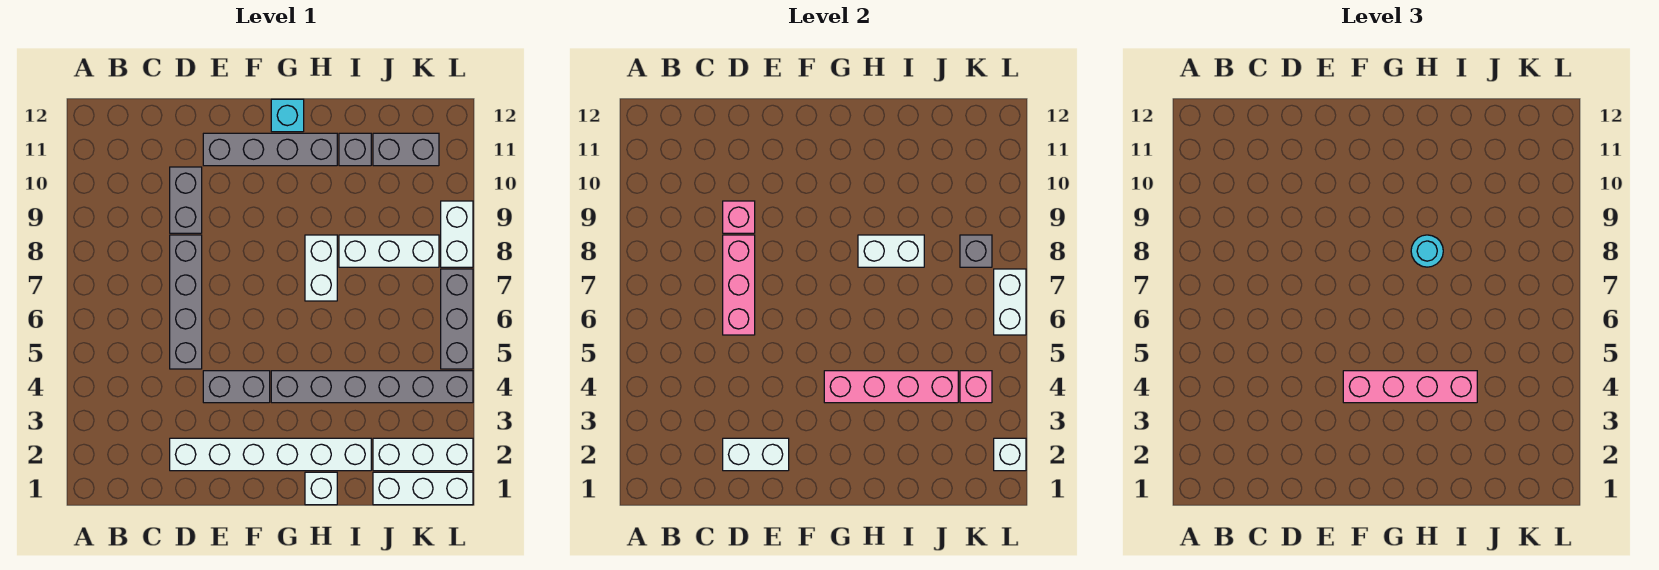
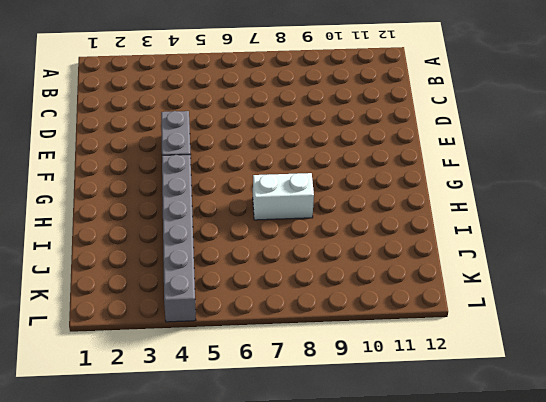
none -> white brick D2:I2 level 1
none -> grey brick D5:D8 level 1
none -> grey brick D9:D10 level 1

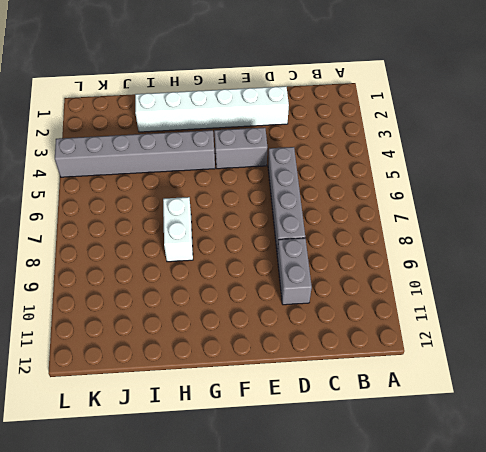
none -> grey brick E11:H11 level 1
none -> cyan brick G12 level 1
none -> white brick H1 level 1

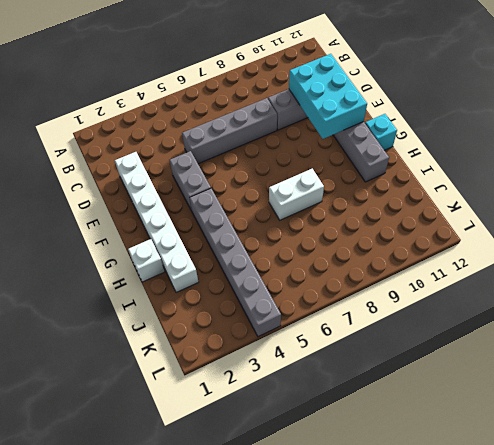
cyan brick D10:F11 level 2 -> none
none -> white brick I8:K8 level 1
none -> grey brick I11 level 1
none -> white brick J1:L1 level 1

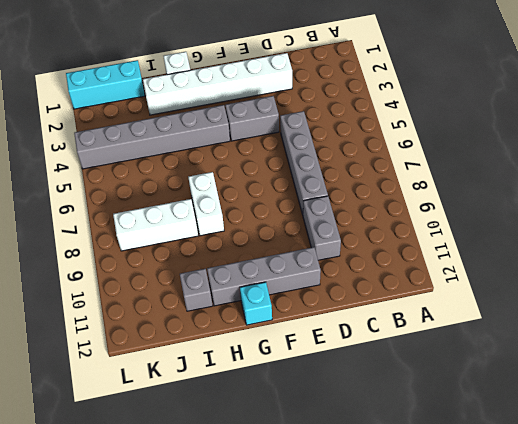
cyan brick J1:L1 level 1 -> white brick J1:L1 level 1
none -> white brick J2:L2 level 1
none -> grey brick J11:K11 level 1
none -> grey brick L5:L7 level 1

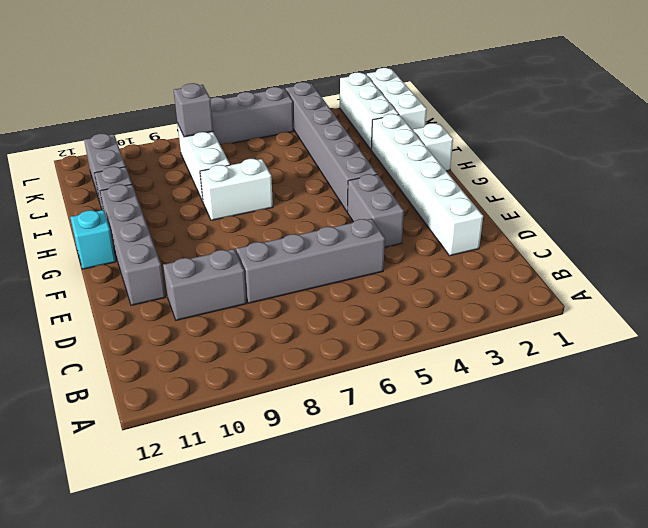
none -> white brick L8:L9 level 1
none -> white brick D2:E2 level 2
none -> pink brick D6:D8 level 2

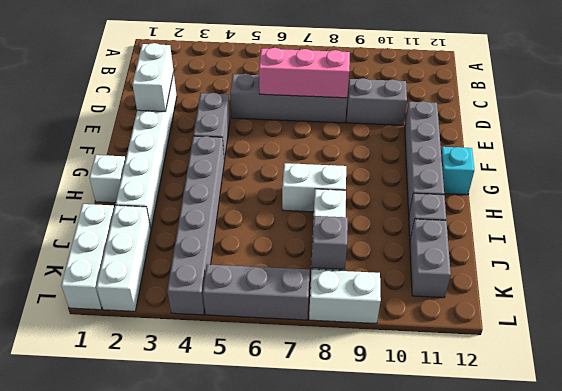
none -> pink brick D9 level 2
none -> pink brick G4:J4 level 2
none -> white brick H8:I8 level 2

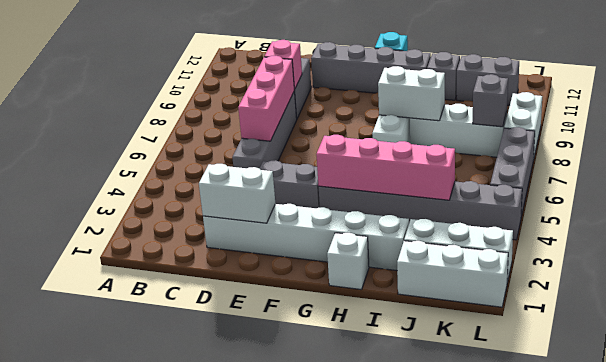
none -> pink brick K4 level 2
none -> white brick L2 level 2
none -> white brick L6:L7 level 2

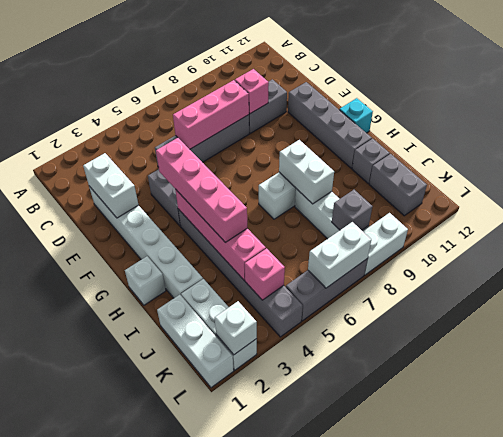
none -> cyan round brick H8 level 3

